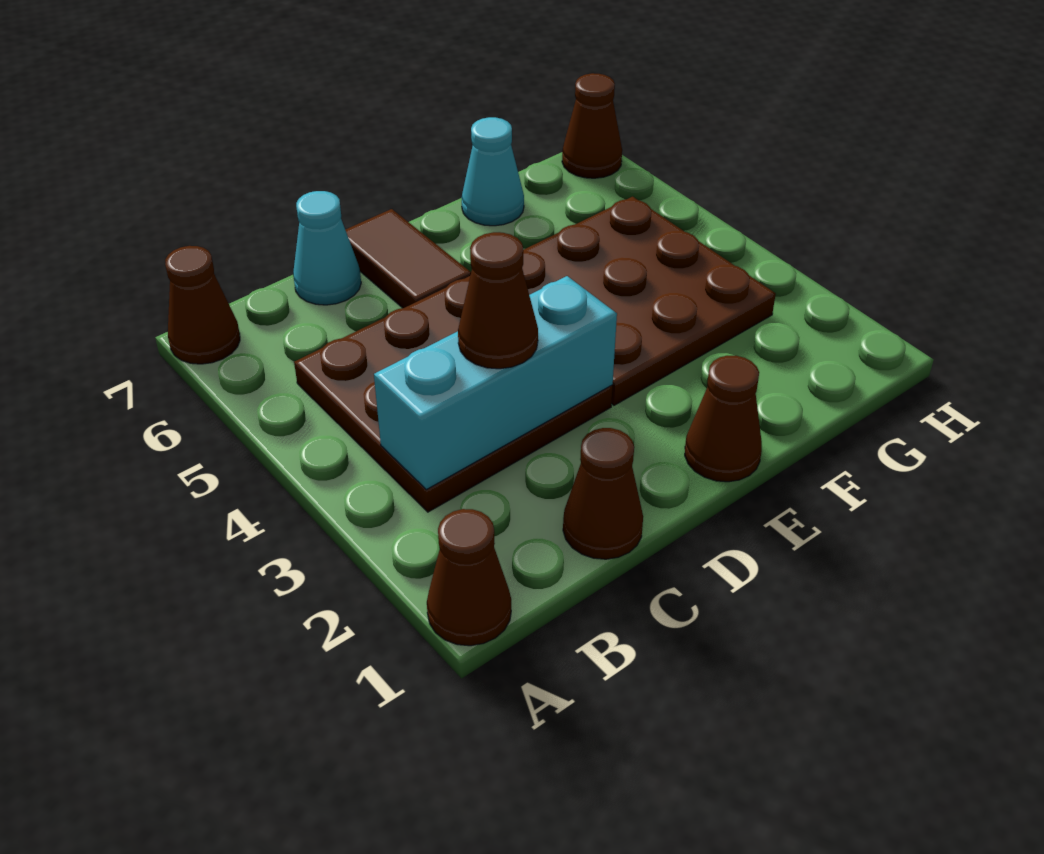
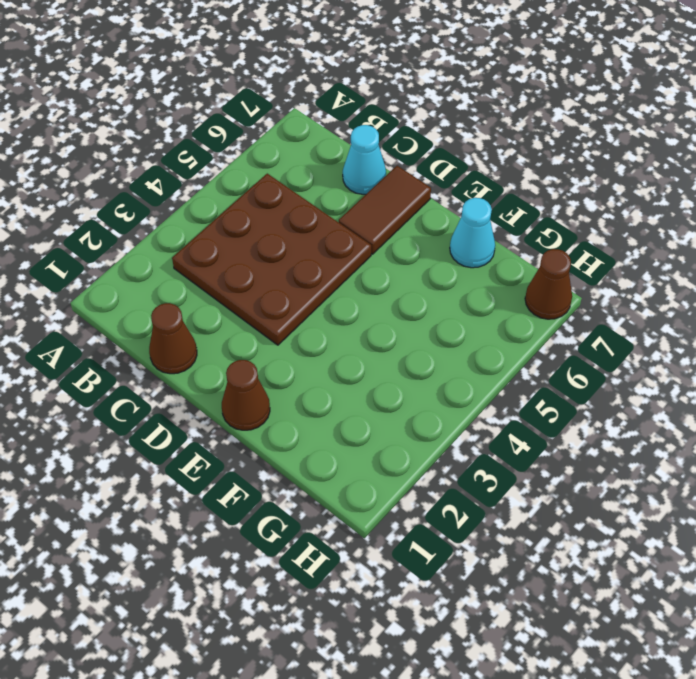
none -> brown cone A1 level 1
none -> brown cone A7 level 1
none -> brown plate E3:G5 level 1

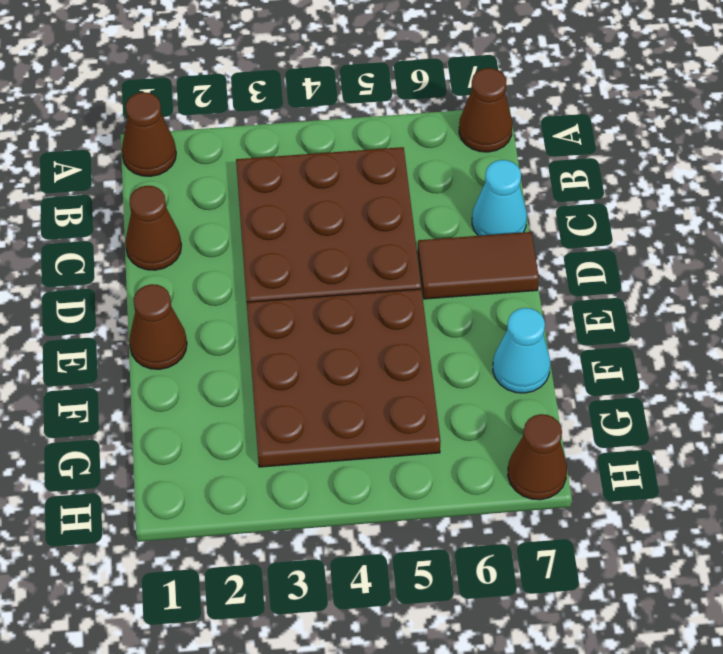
none -> cyan brick B3:D3 level 2
none -> brown cone C3 level 3

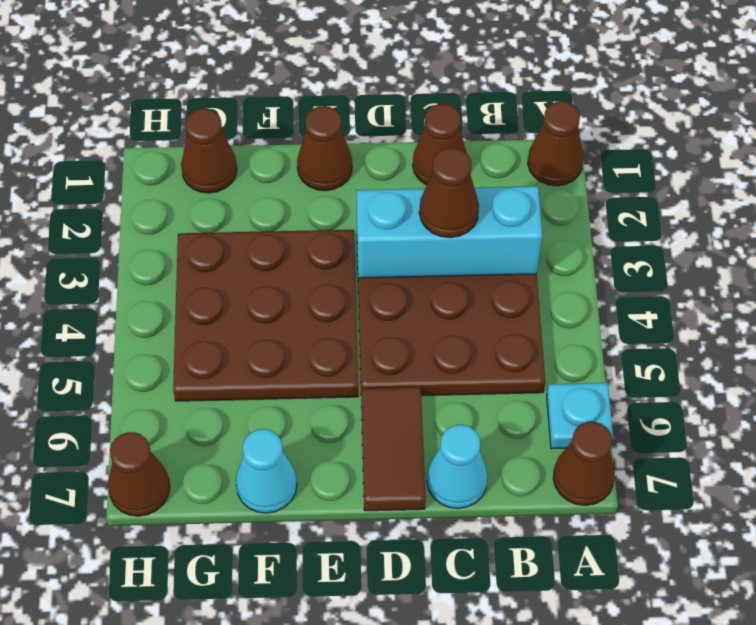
cyan plate A6 level 1 -> none
brown cone G1 level 1 -> none

